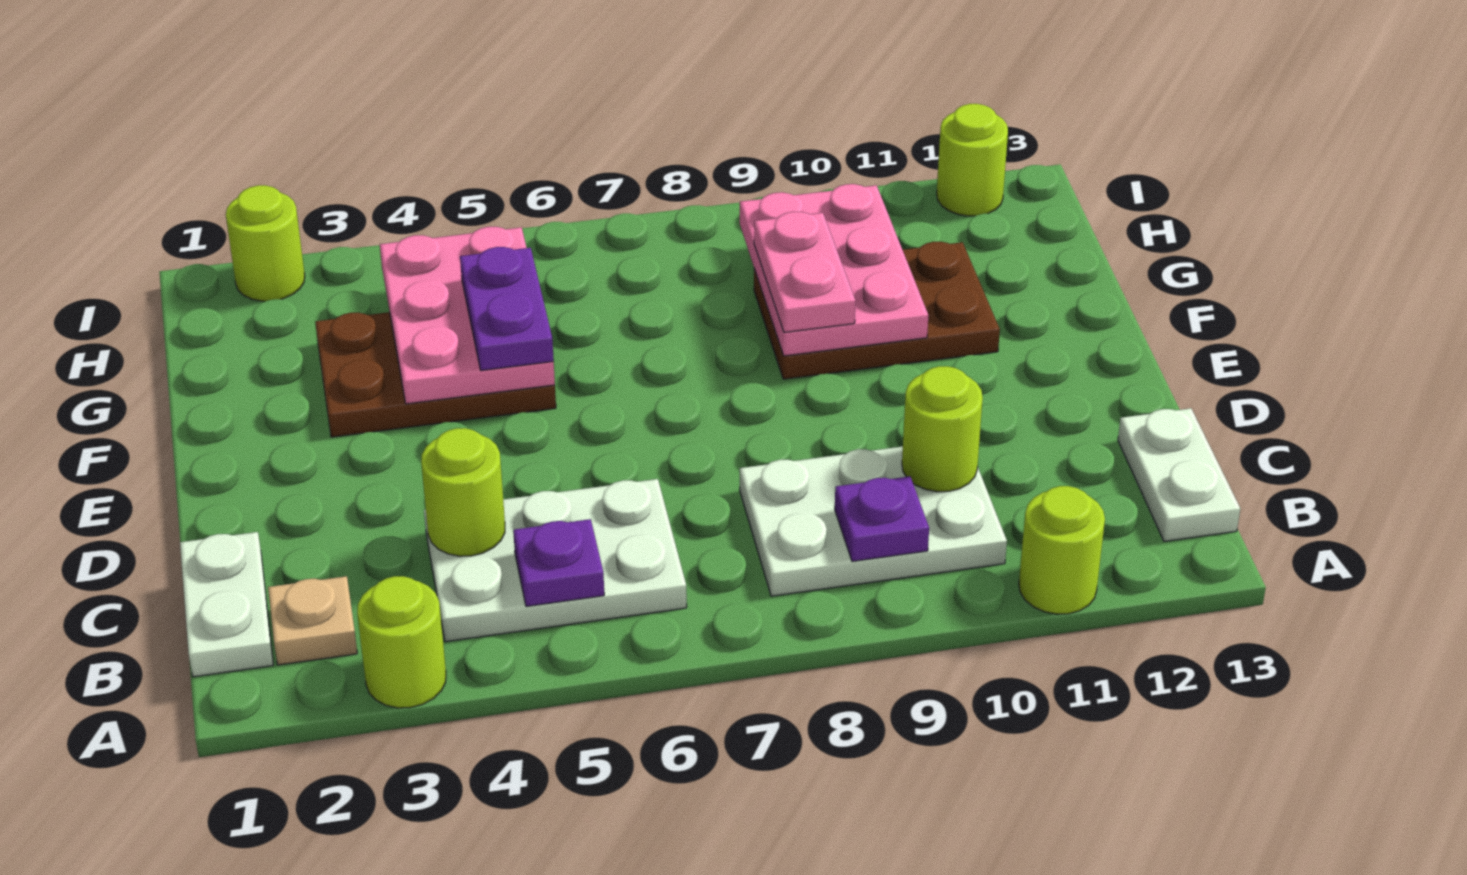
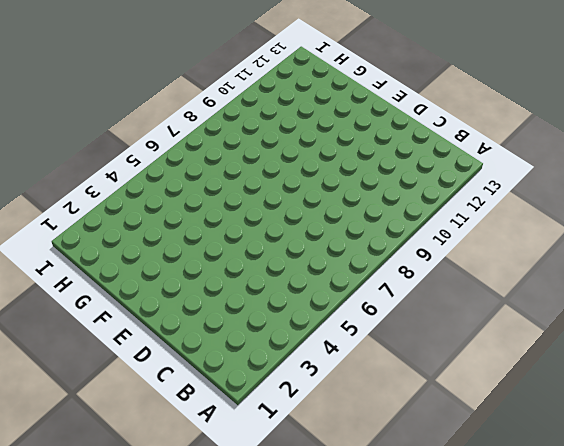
none -> lime round brick A3 level 1
none -> lime round brick A11 level 1
none -> white plate B1:C1 level 1

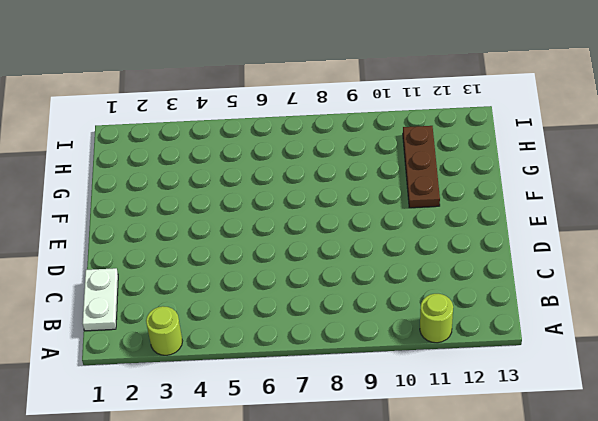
brown plate F11:H11 level 1 -> brown plate F9:G11 level 1
none -> tan plate B2 level 1
none -> white plate B4:C6 level 1
none -> white plate B8:C10 level 1

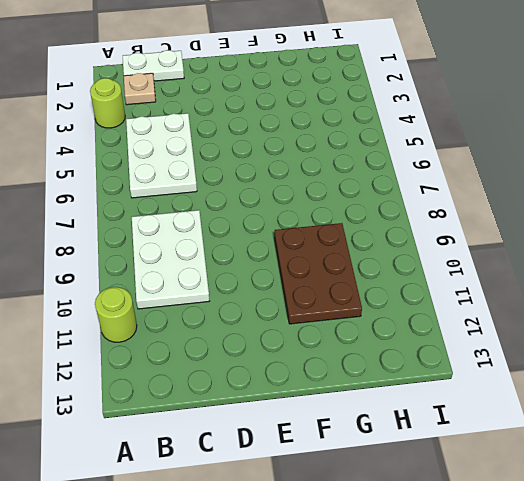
none -> white plate B13:C13 level 1
none -> brown plate F3:G5 level 1
none -> lime round brick I2 level 1

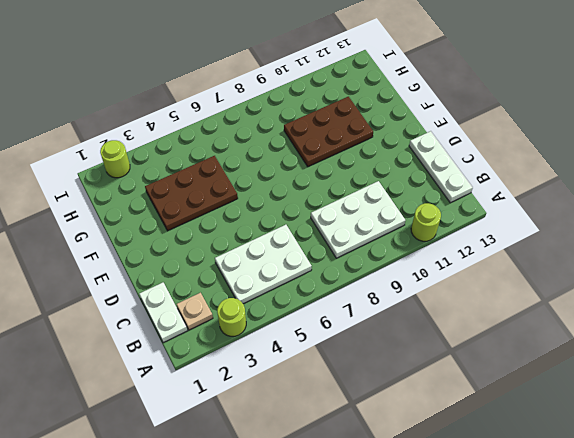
white plate B13:D13 level 1 -> white plate B13:C13 level 1
none -> lime round brick I12 level 1
none -> purple plate B5 level 2
none -> purple plate B9 level 2

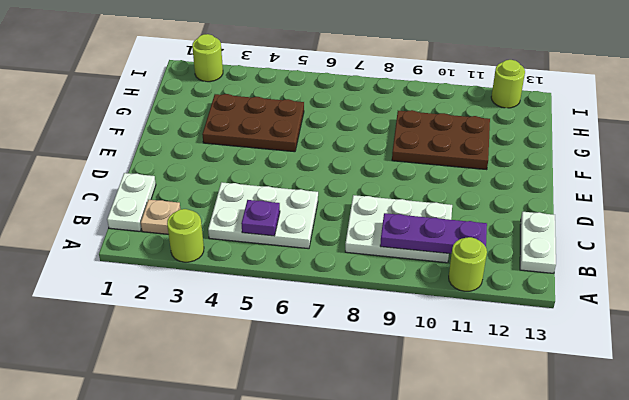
purple plate B9:B11 level 2 -> purple plate B9 level 2
none -> lime round brick C4 level 2
none -> lime round brick C10 level 2
none -> pink plate F4:H5 level 2

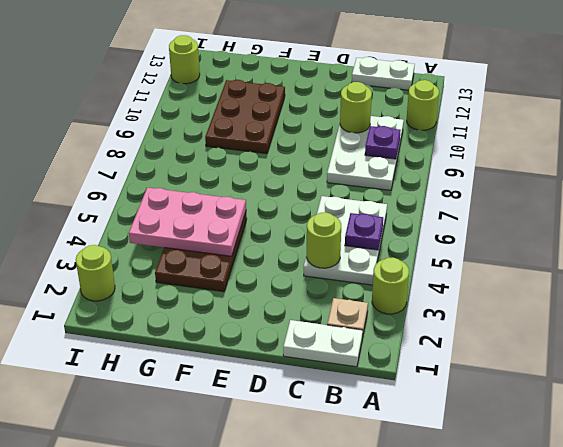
none -> pink plate F9:H10 level 2
none -> purple plate F5:G5 level 3
none -> pink plate F9:G9 level 3

